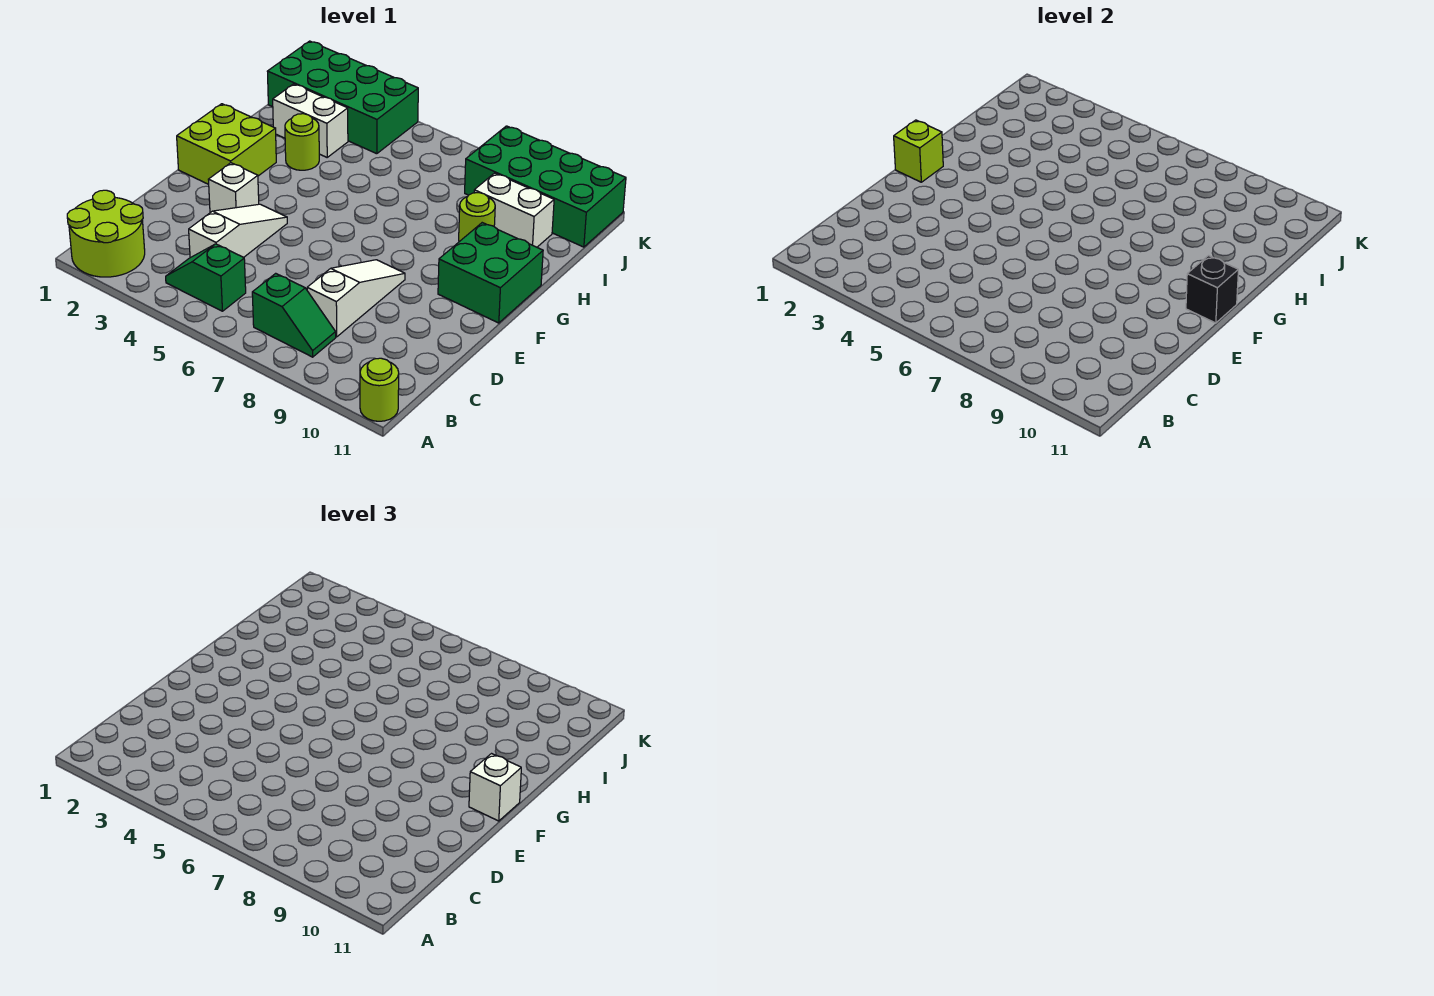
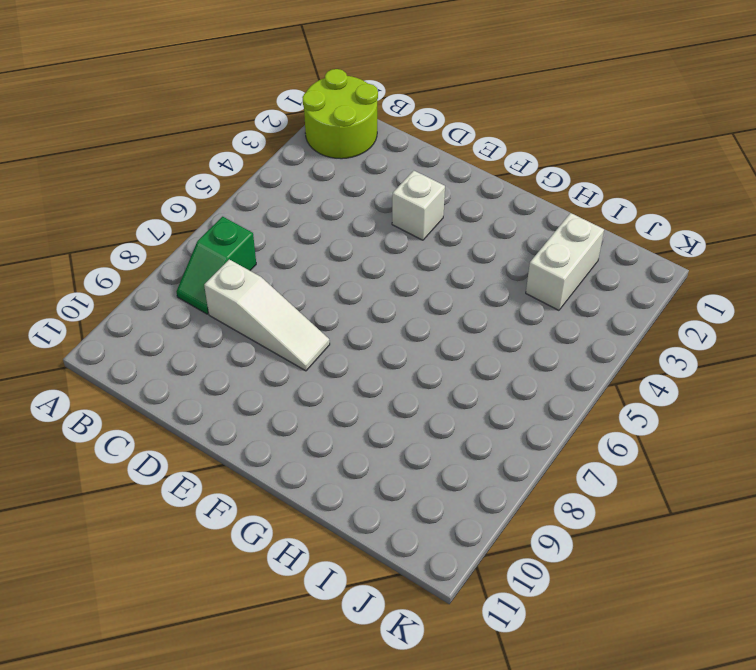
none -> lime round brick A11 level 1
none -> green slope B4:B5 level 1 top 5
none -> white slope C4:E4 level 1 top C

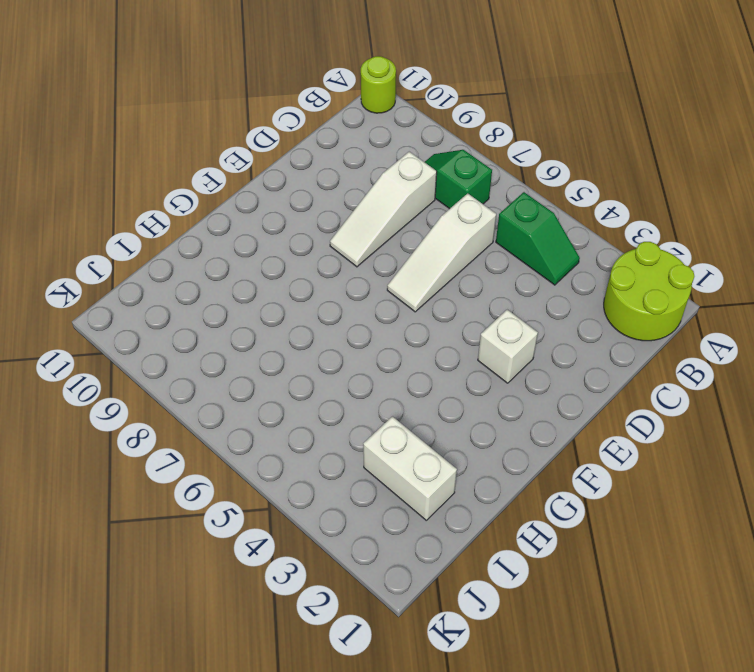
white slope C6:E6 level 1 top C -> white slope C4:E4 level 1 top C
none -> lime brick F1:G2 level 1
none -> green brick F10:G11 level 1
none -> lime round brick H3 level 1

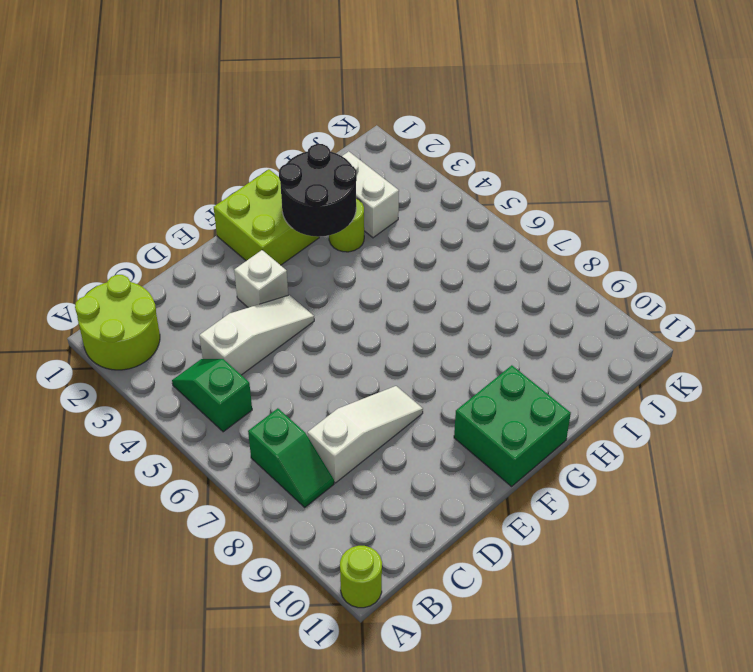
black round brick G2:H3 level 2 -> none
none -> lime round brick H9 level 1
none -> white brick I9:I10 level 1
none -> green brick J1:K4 level 1

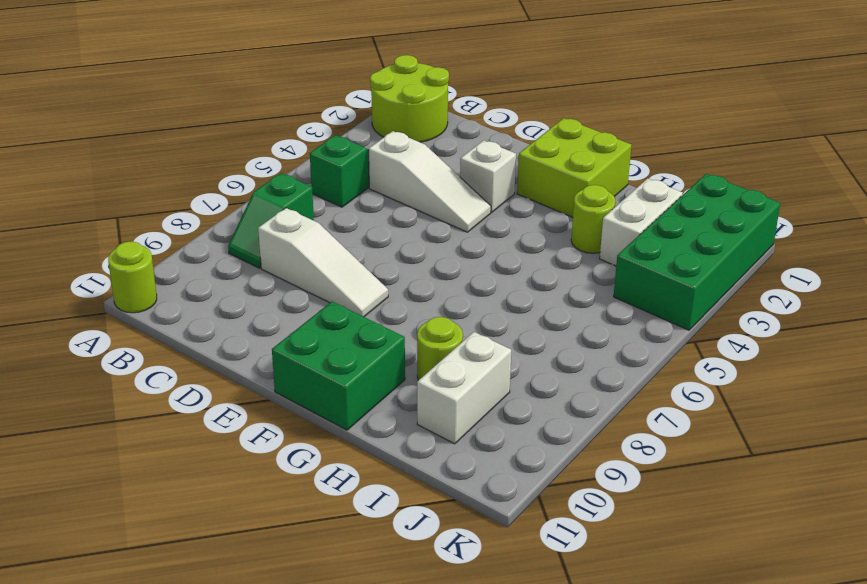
none -> green brick J8:K11 level 1
none -> lime brick F1 level 2
none -> black brick F11 level 2

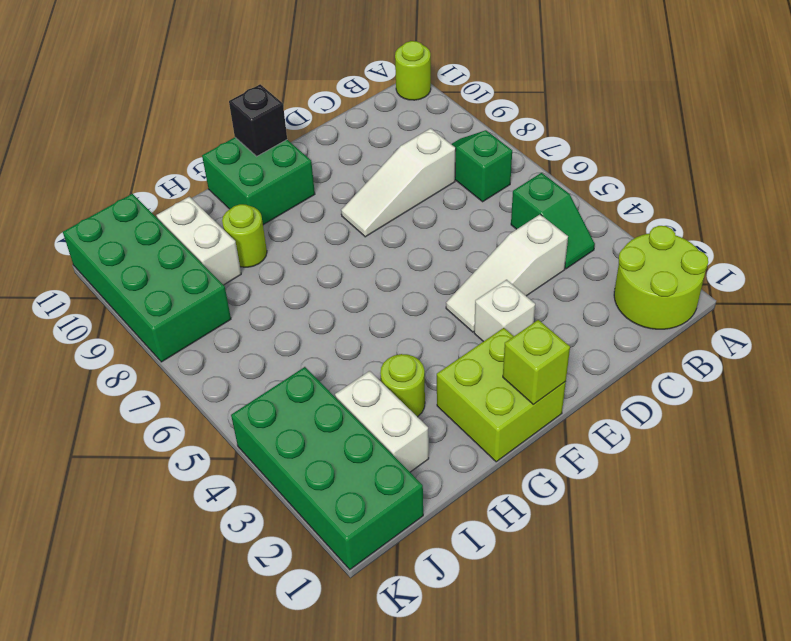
none -> white brick F11 level 3

